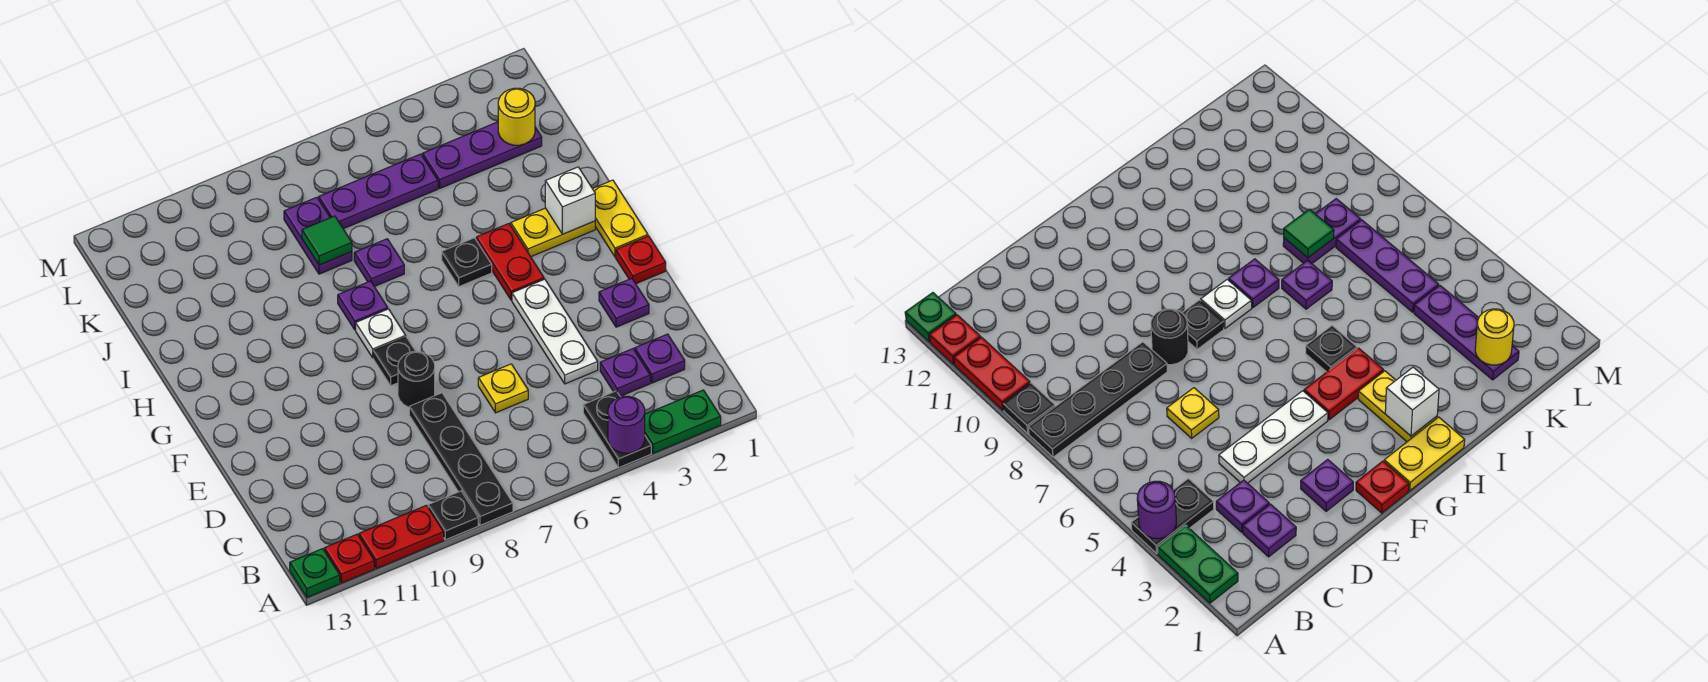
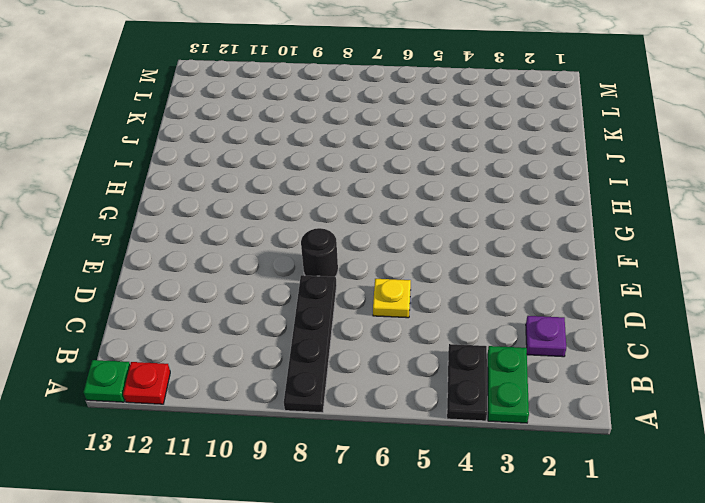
green plate A3:B3 level 1 -> green plate A2:A3 level 1
none -> black plate A9 level 1
none -> red plate A10:A11 level 1
none -> purple plate C3 level 1

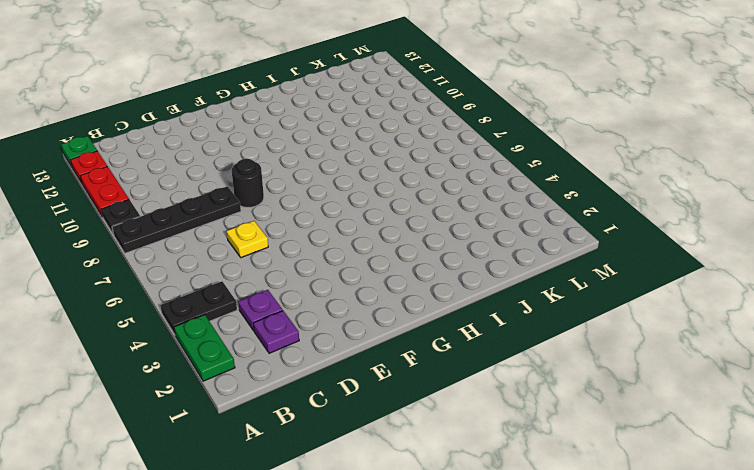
none -> white plate D4:F4 level 1
none -> purple plate E2 level 1
none -> red plate F1 level 1

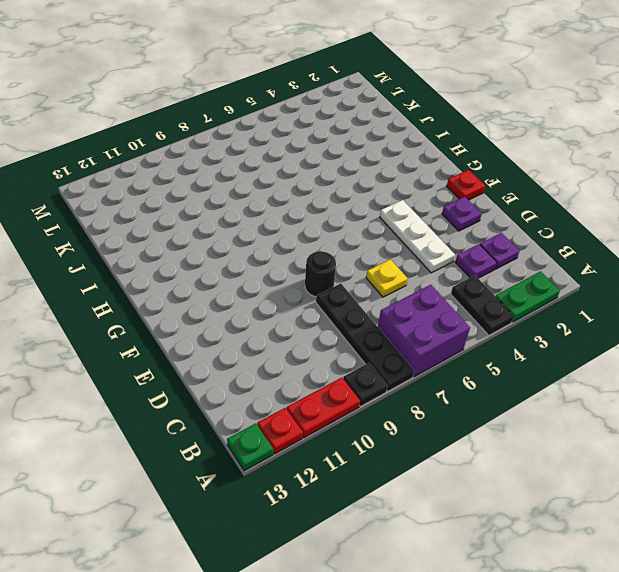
purple brick A6:B7 level 1 -> none
none -> black plate F8 level 1
none -> yellow plate G1:H1 level 1
none -> red plate G4:H4 level 1

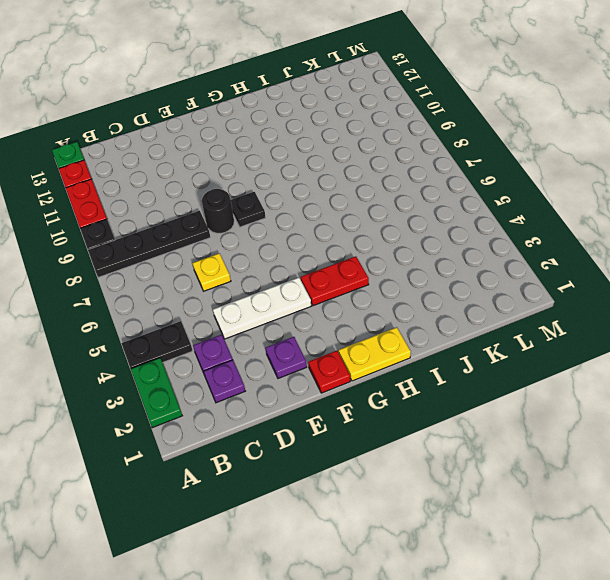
none -> white plate G8 level 1
none -> yellow plate H2:H3 level 1
none -> black plate H5 level 1

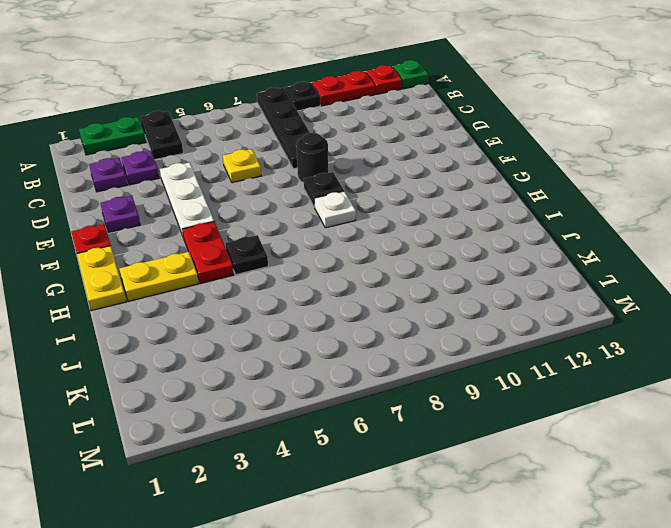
none -> purple plate H8 level 1
none -> purple plate I7 level 1
none -> purple plate J8:K8 level 1

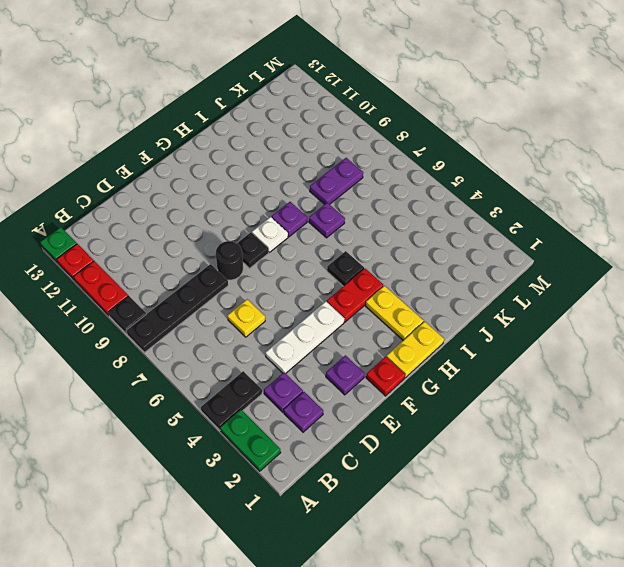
none -> purple plate K2:K4 level 1
none -> purple plate K5:K7 level 1
none -> purple round brick A4 level 2

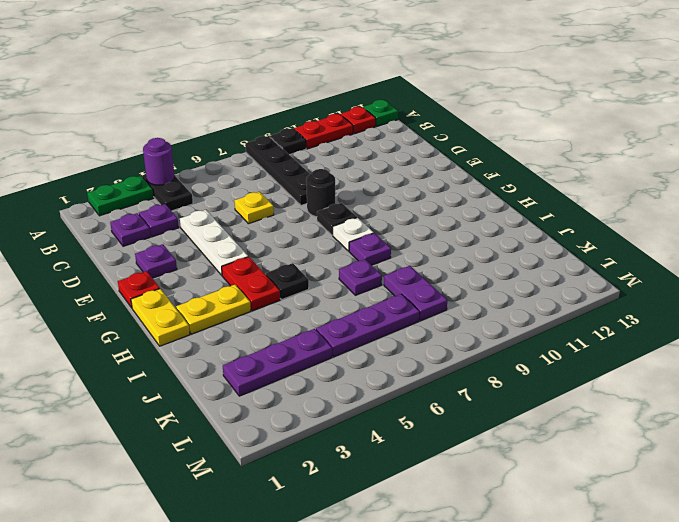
none -> white brick H2 level 2
none -> green tile J8 level 2
none -> yellow round brick K2 level 2

